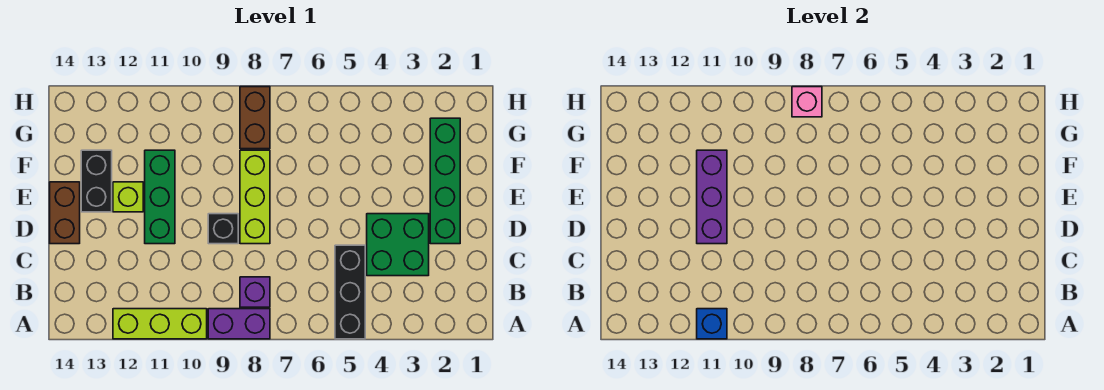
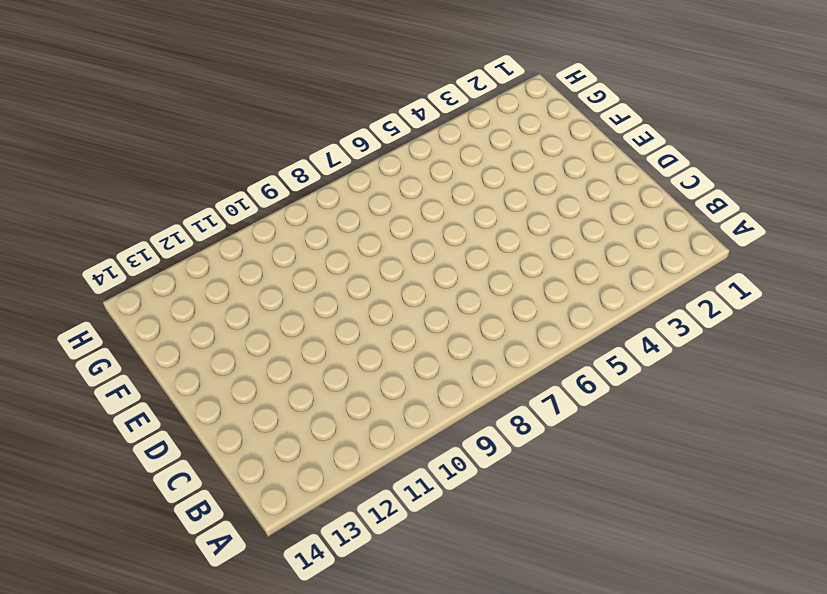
none -> black brick A5:C5 level 1
none -> purple brick A8:A9 level 1
none -> lime brick A10:A12 level 1

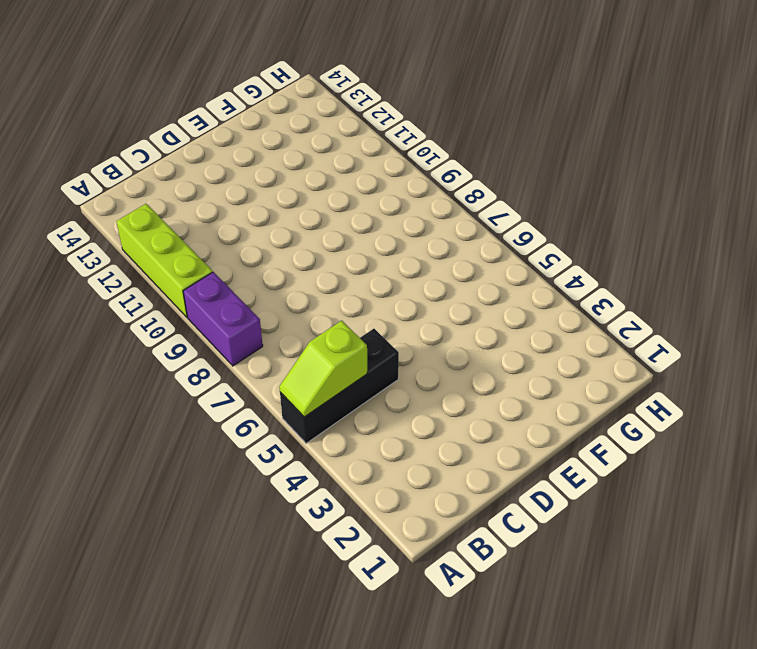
lime slope A5:B5 level 2 top B -> none
none -> purple brick B8 level 1
none -> green brick C3:D4 level 1
none -> green brick D2:G2 level 1

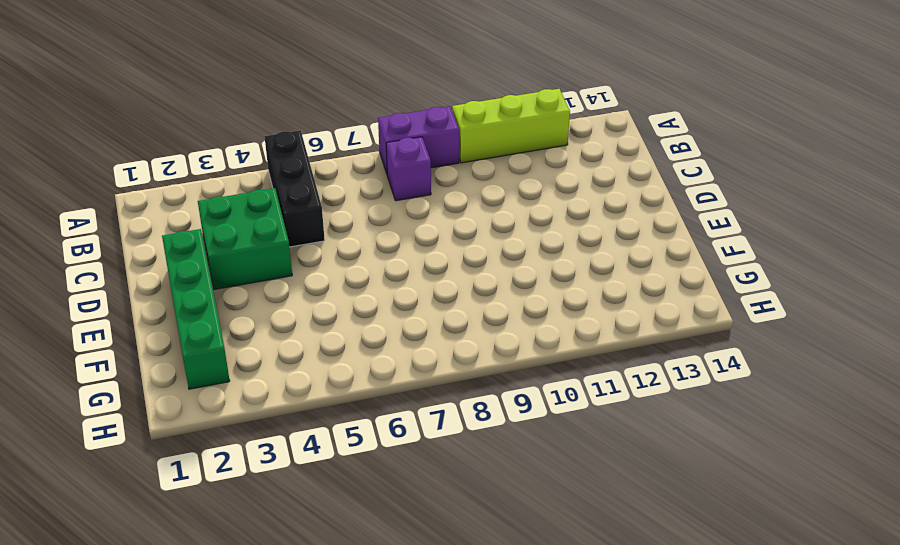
none -> lime brick D8:F8 level 1
none -> black brick D9 level 1
none -> green brick D11:F11 level 1

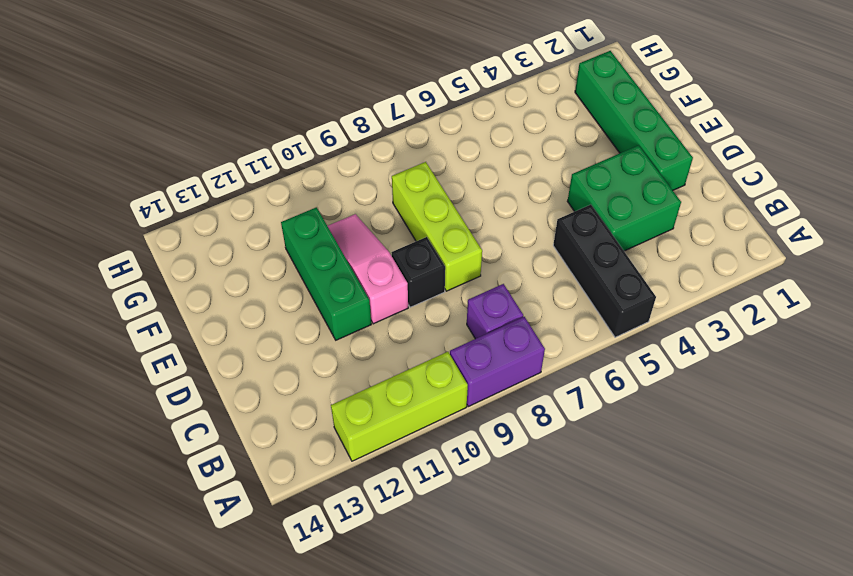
pink slope D10:F10 level 1 top D -> none
none -> brown brick D14:E14 level 1
none -> lime brick E12 level 1
none -> black brick E13:F13 level 1

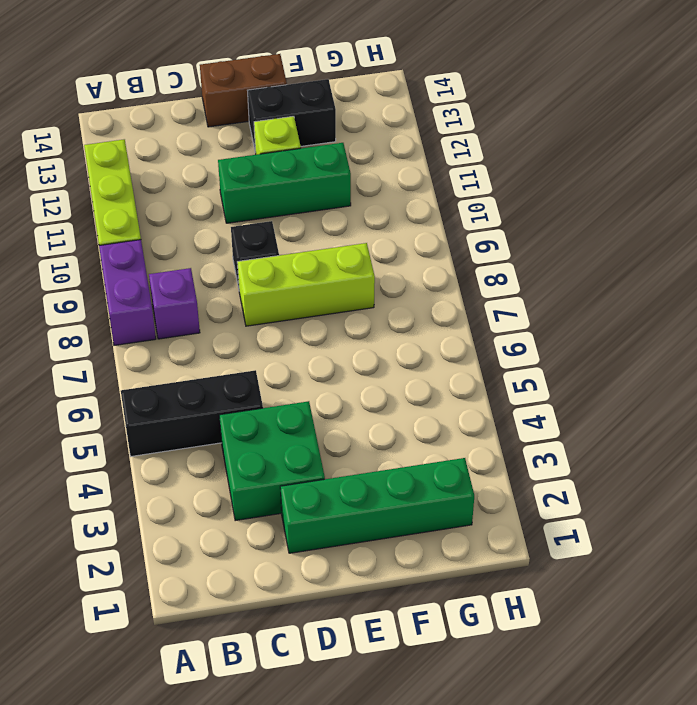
none -> brown brick G8:H8 level 1
none -> blue brick A11 level 2
none -> purple brick D11:F11 level 2

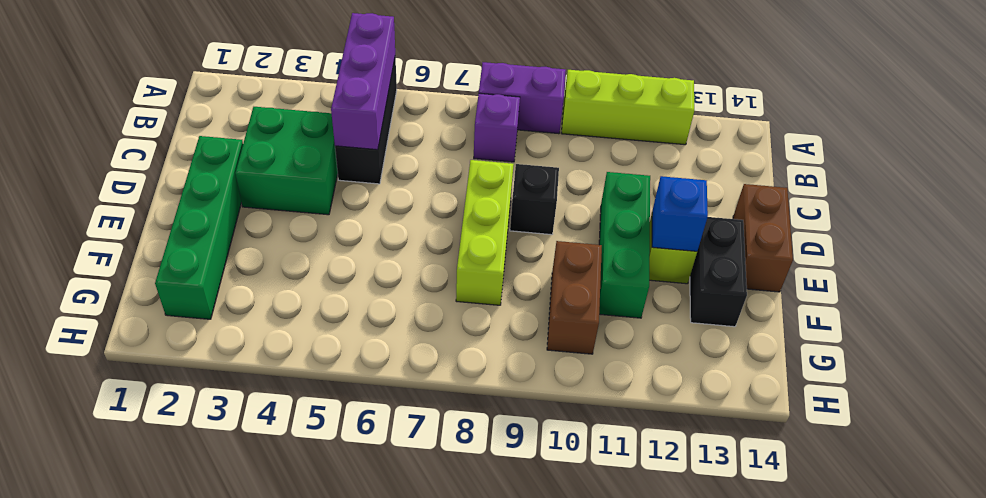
purple brick A5:C5 level 2 -> purple brick D11:F11 level 2
blue brick E12 level 2 -> blue brick A11 level 2
brown brick F10:G10 level 1 -> brown brick G8:H8 level 1
none -> pink brick H8 level 2

